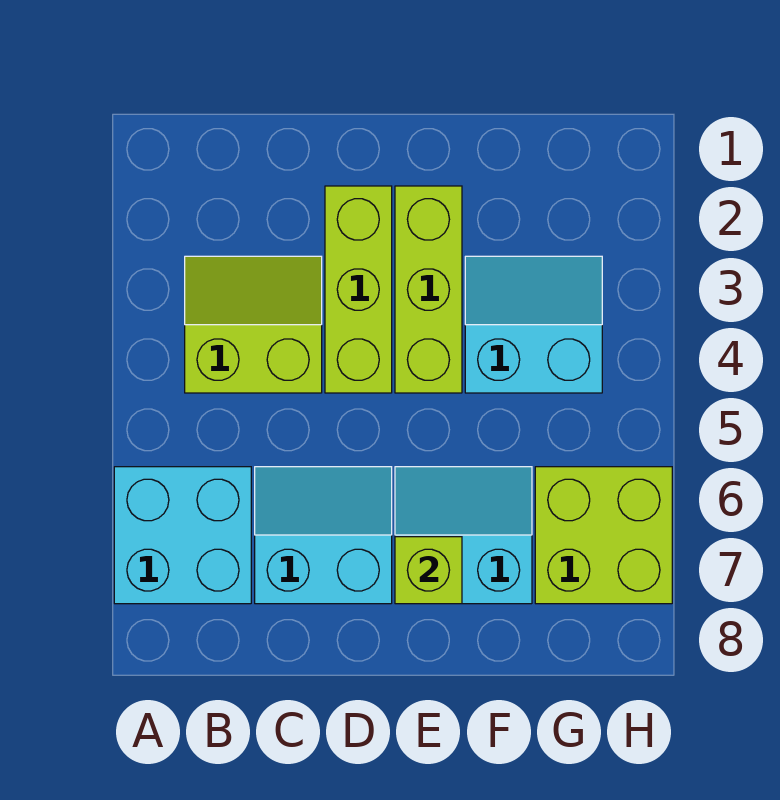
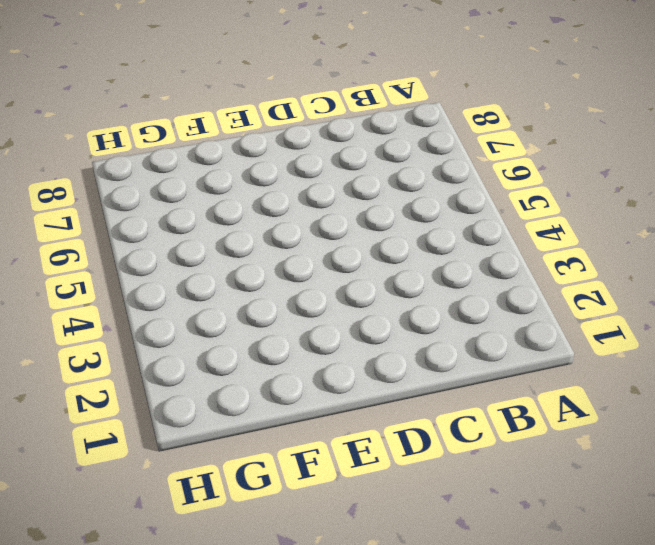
none -> cyan brick A6:B7 level 1
none -> lime slope B3:C4 level 1 top 4

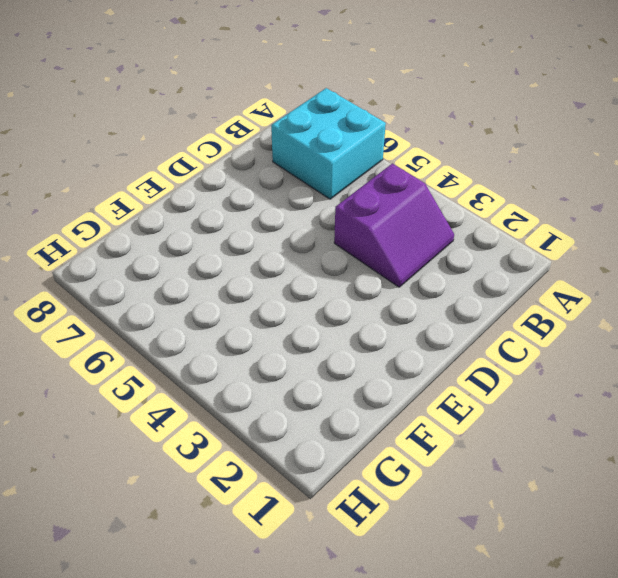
purple slope B3:C4 level 1 top 4 -> lime slope B3:C4 level 1 top 4
none -> cyan slope C6:D7 level 1 top 7
none -> lime brick D2:D4 level 1

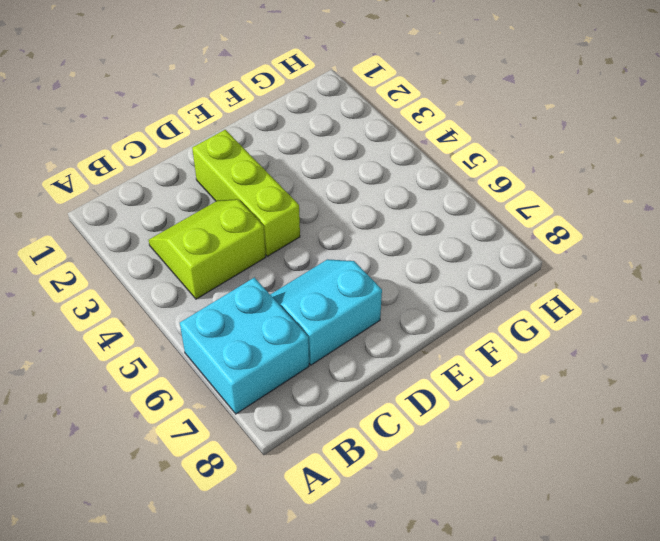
none -> lime brick E2:E4 level 1
none -> cyan slope E6:F7 level 1 top 7

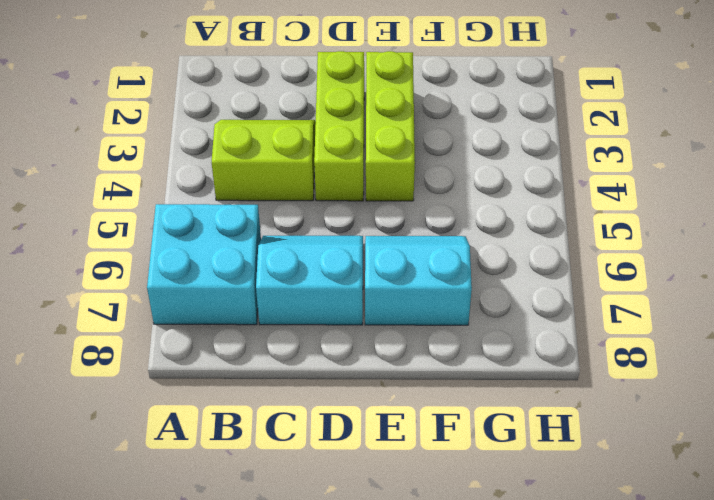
none -> cyan slope F3:G4 level 1 top 4
none -> lime brick G6:H7 level 1

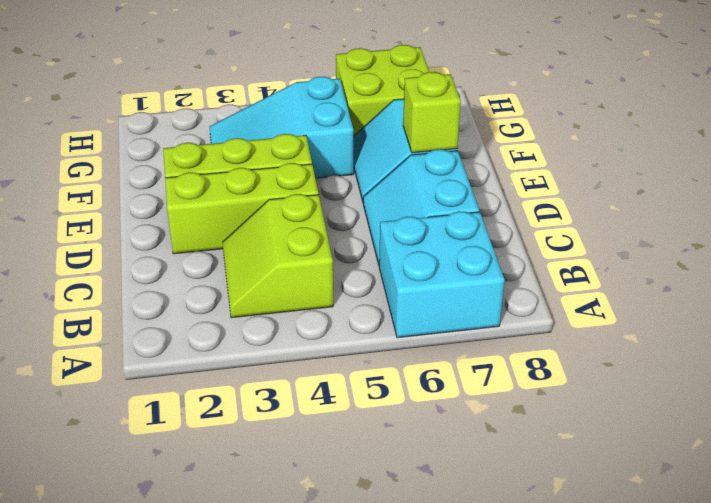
cyan slope F3:G5 level 1 top 5 -> cyan slope F3:G4 level 1 top 4

